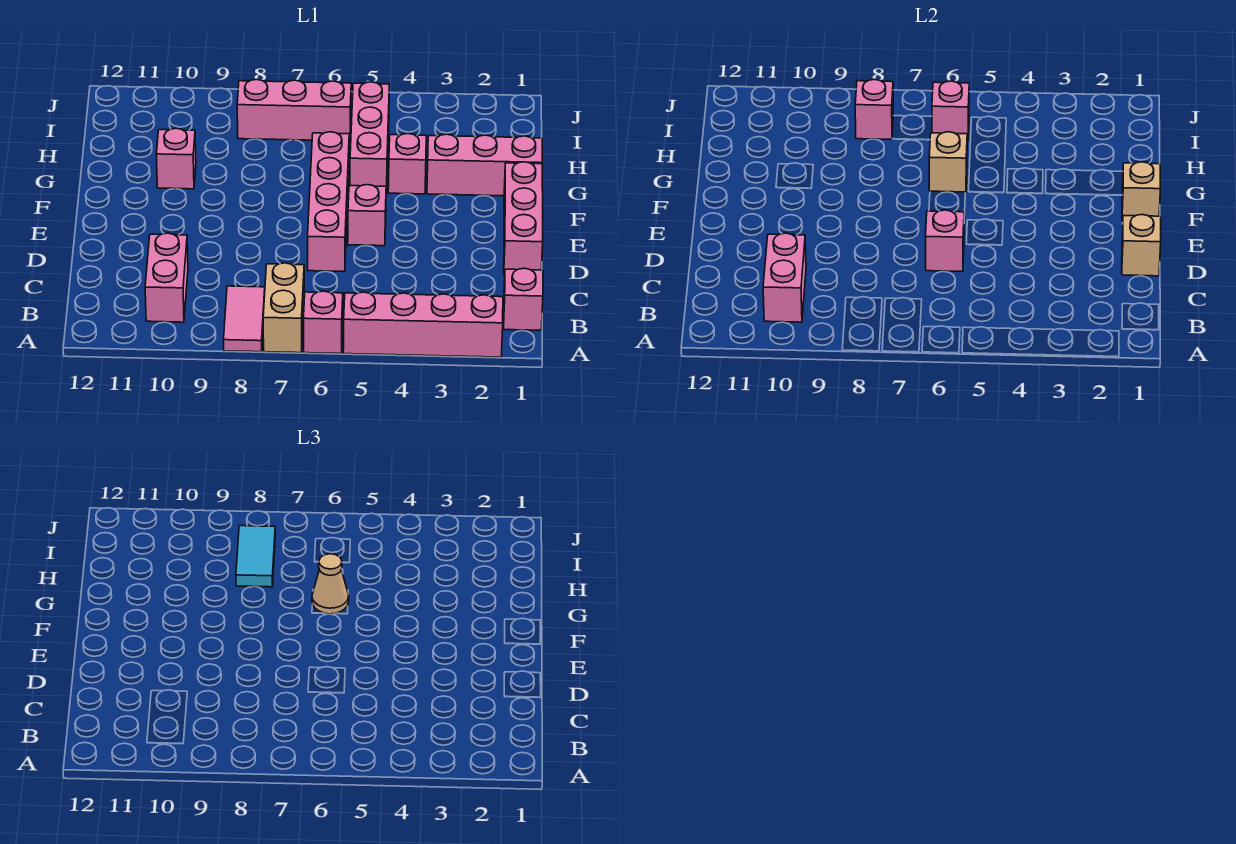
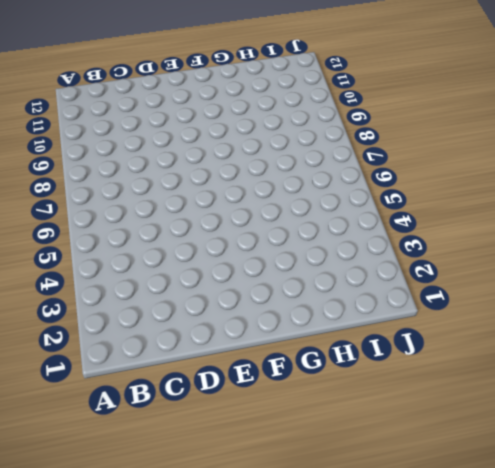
none -> pink brick A2:A5 level 1
none -> pink brick A6 level 1
none -> tan brick A7:B7 level 1

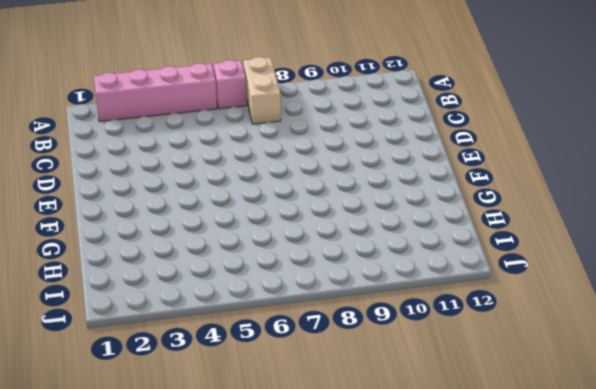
none -> pink tile A8:B8 level 1
none -> pink brick B1 level 1
none -> pink brick B10:C10 level 1

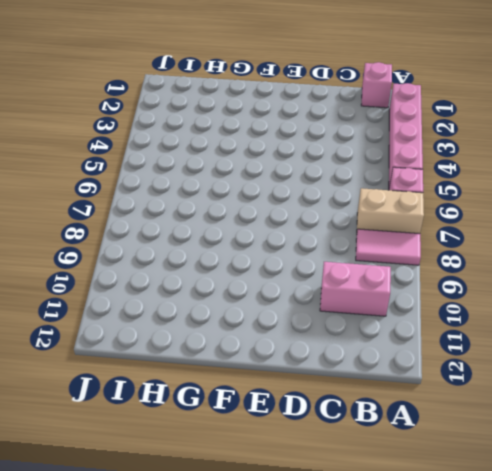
none -> pink brick D1:F1 level 1
none -> pink brick D6:G6 level 1
none -> pink brick E5 level 1

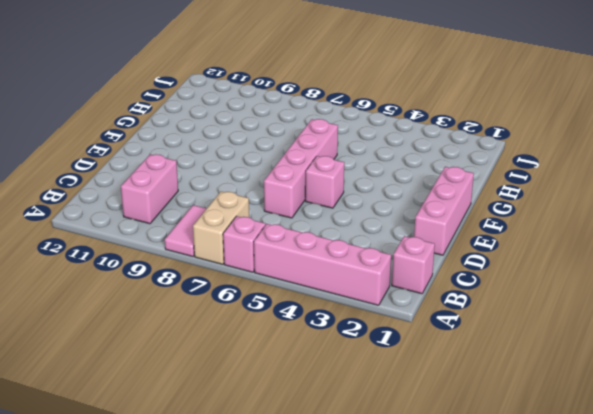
none -> pink brick G1:G3 level 1
none -> pink brick G4 level 1
none -> pink brick G5:I5 level 1

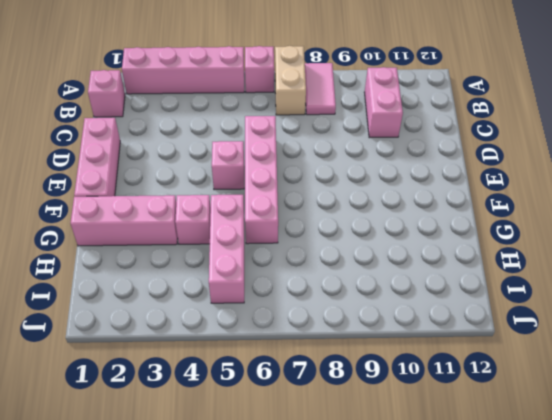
none -> pink brick G10 level 1
none -> pink brick I6:I8 level 1
none -> pink brick B10:C10 level 2

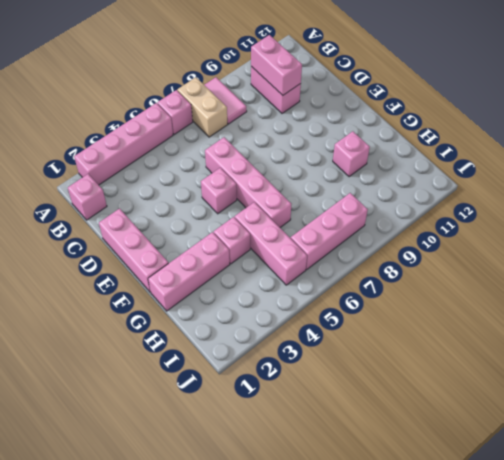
none -> tan brick D1 level 2
none -> pink brick D6 level 2
none -> tan brick F1 level 2

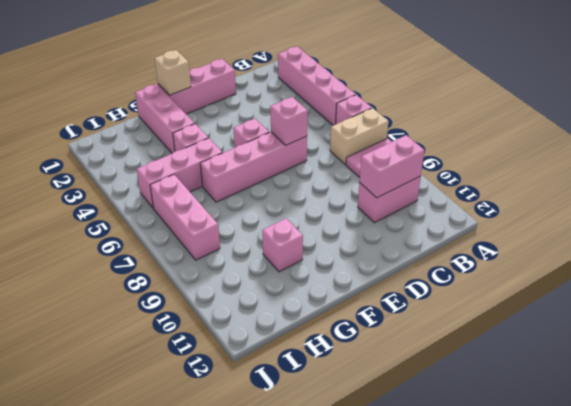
none -> pink brick B1 level 1
none -> tan brick D1 level 2
none -> tan brick G6 level 2

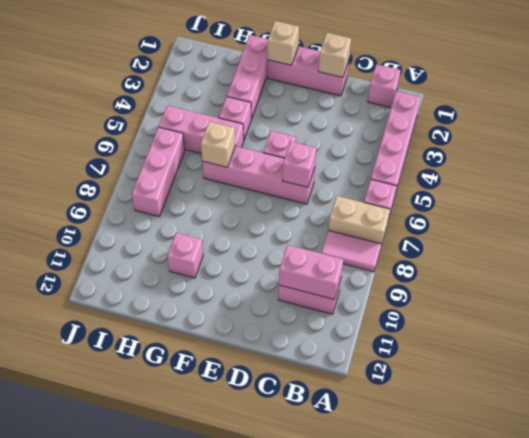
none -> pink brick I6 level 2
none -> pink brick I8 level 2
none -> tan cone G6 level 3

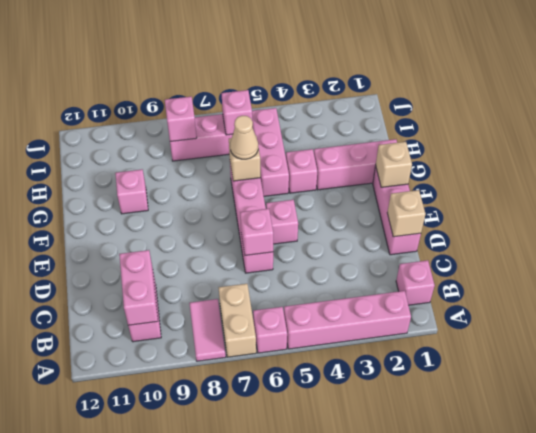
none -> cyan tile H8:I8 level 3

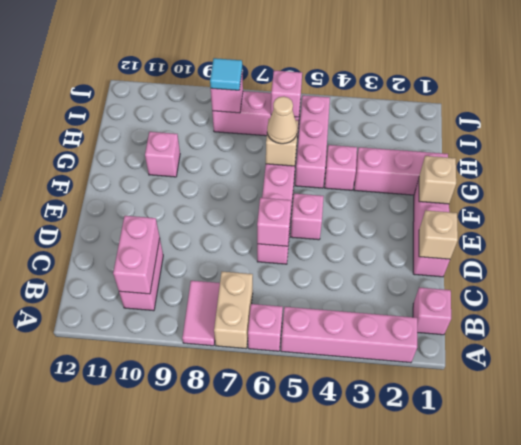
cyan tile I8 level 3 -> cyan tile H8:I8 level 3

